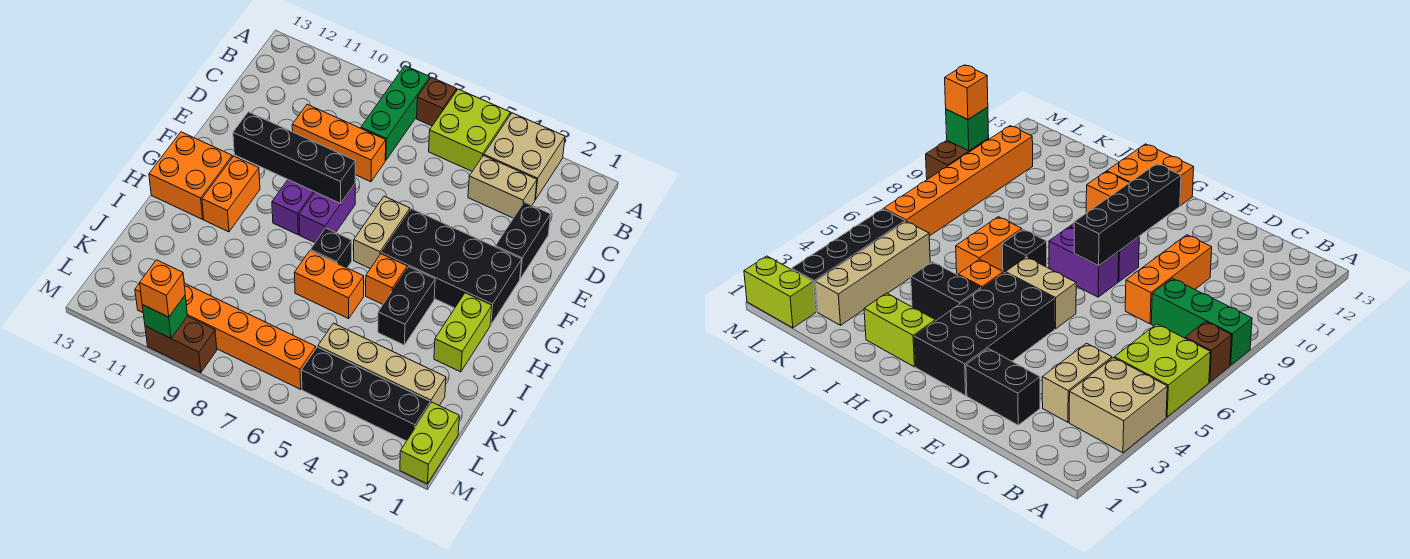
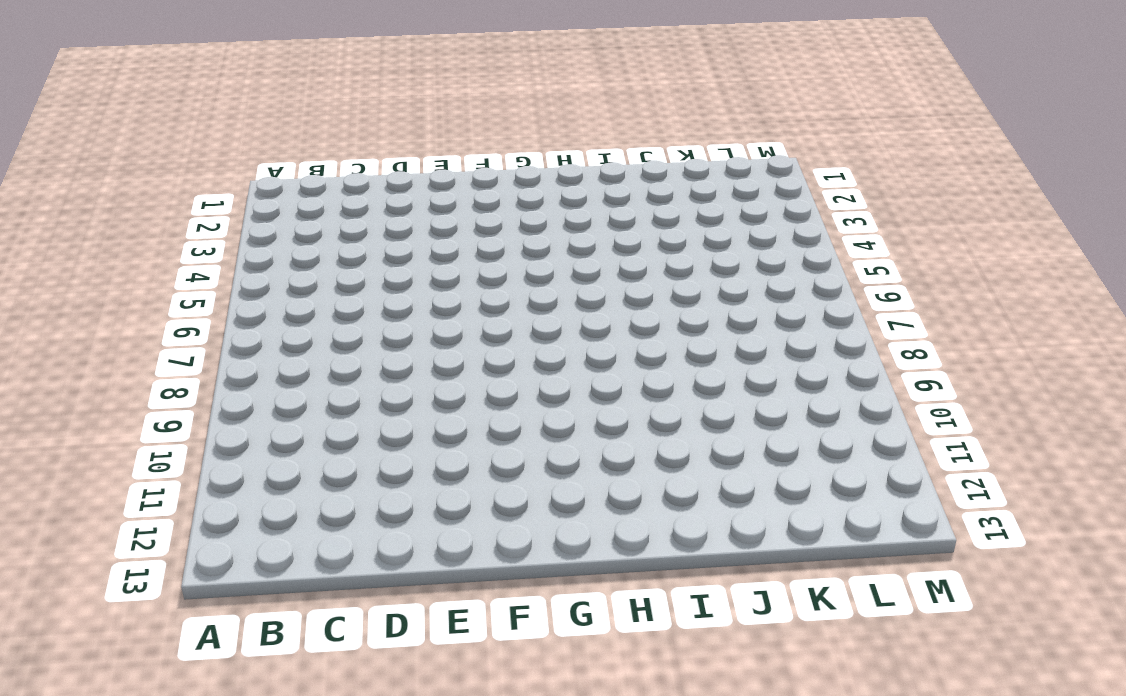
none -> tan brick A3:B4 level 1
none -> lime brick A5:B6 level 1
none -> brown brick A7 level 1

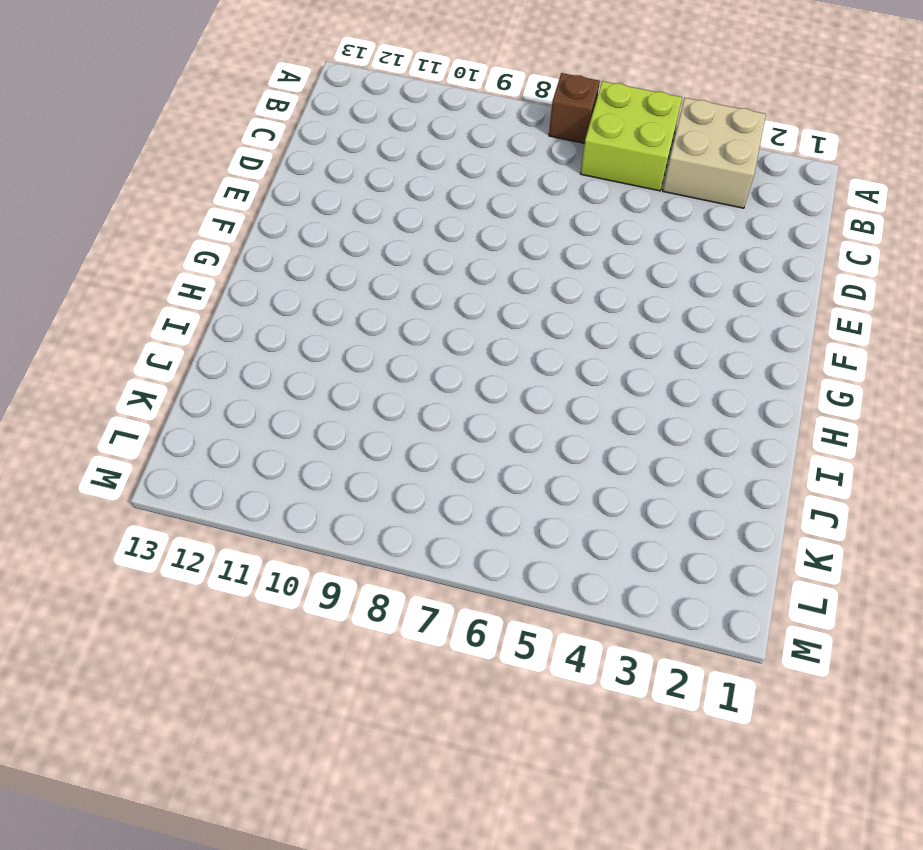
none -> green brick A8:C8 level 1
none -> tan brick C3:C4 level 1
none -> black brick D2:E2 level 1

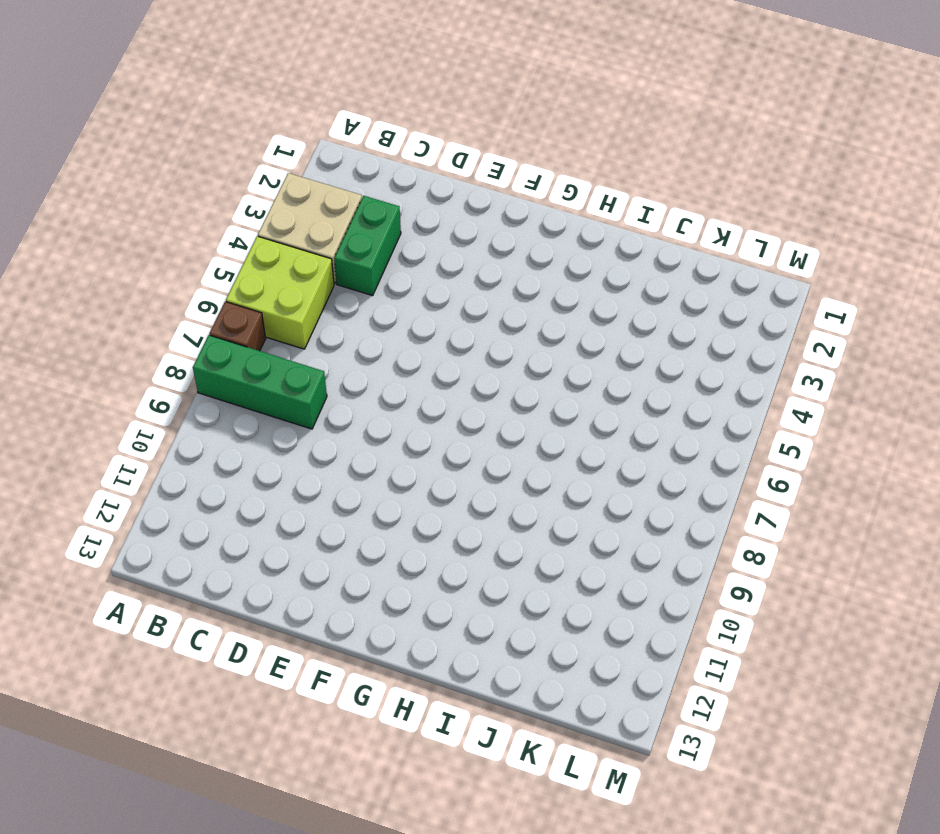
green brick C3:C4 level 1 -> tan brick C3:C4 level 1
none -> black brick D2:E2 level 1
none -> orange brick D8:D10 level 1
none -> black brick F2:G5 level 1

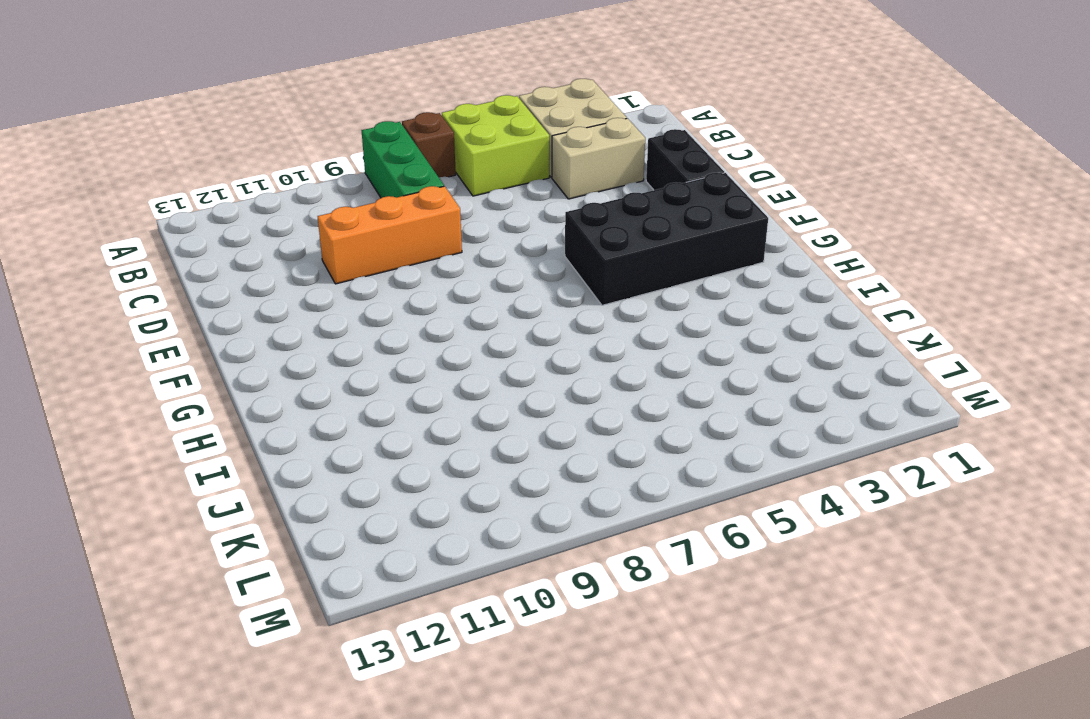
none -> tan brick F6:G6 level 1
none -> purple brick F8:G8 level 1
none -> purple brick F9:G9 level 1

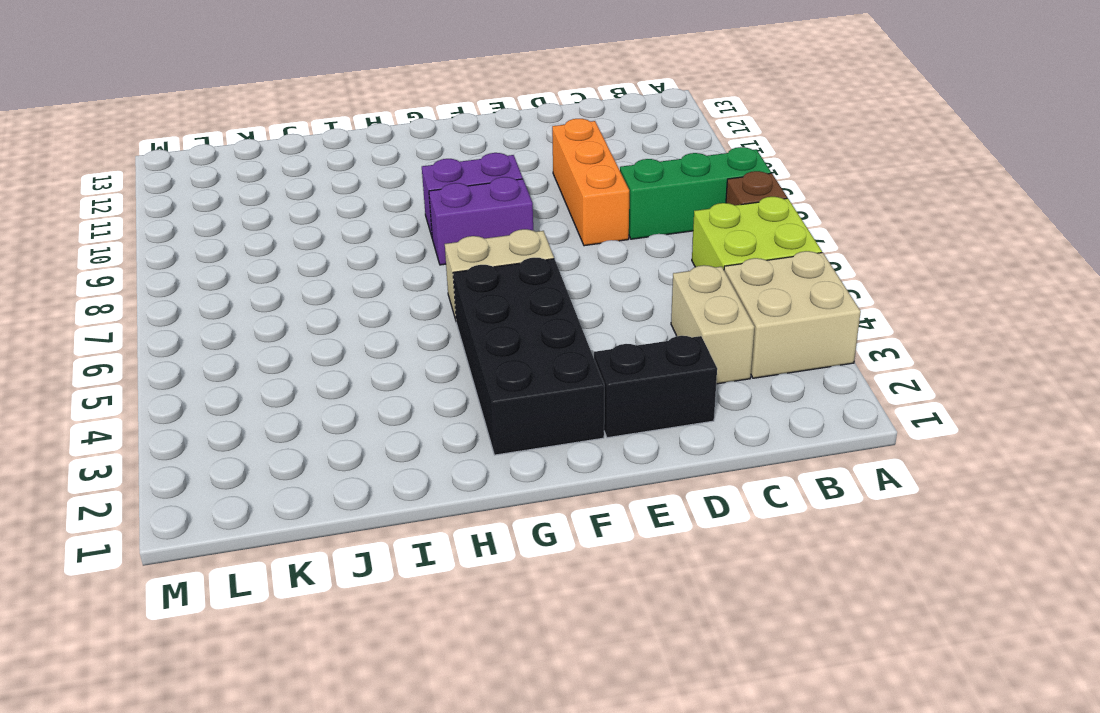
none -> orange brick G11:H11 level 1
none -> orange brick G12:H13 level 1
none -> lime brick H2:I2 level 1

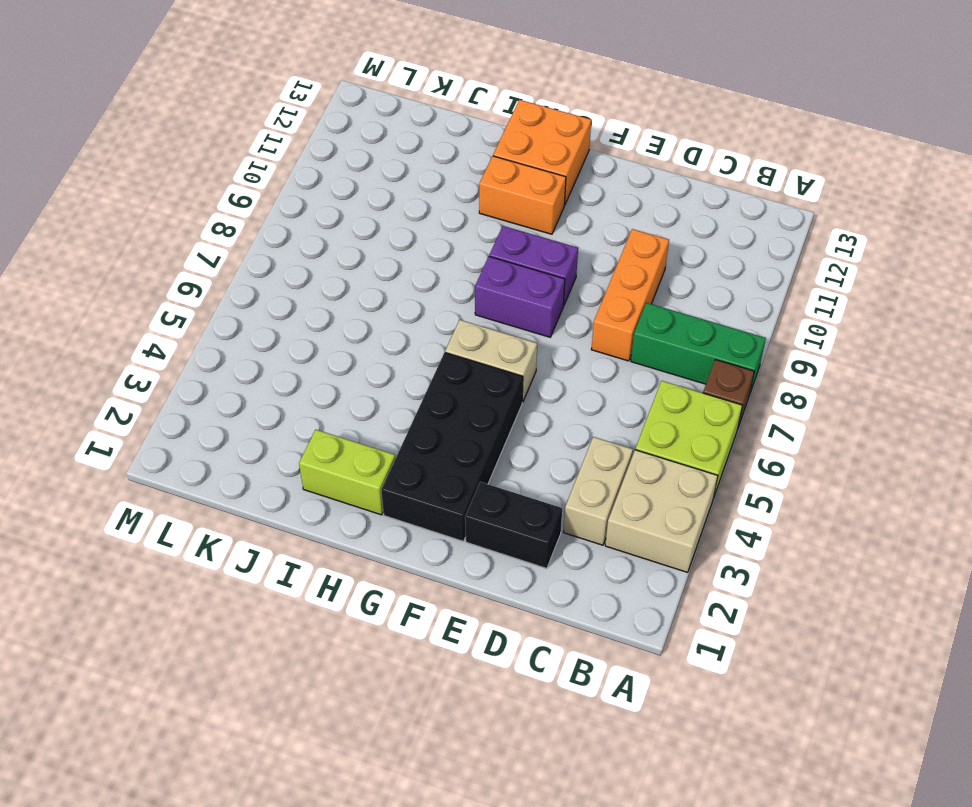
none -> black brick H4:I4 level 1
none -> orange brick H5 level 1
none -> black brick H7 level 1

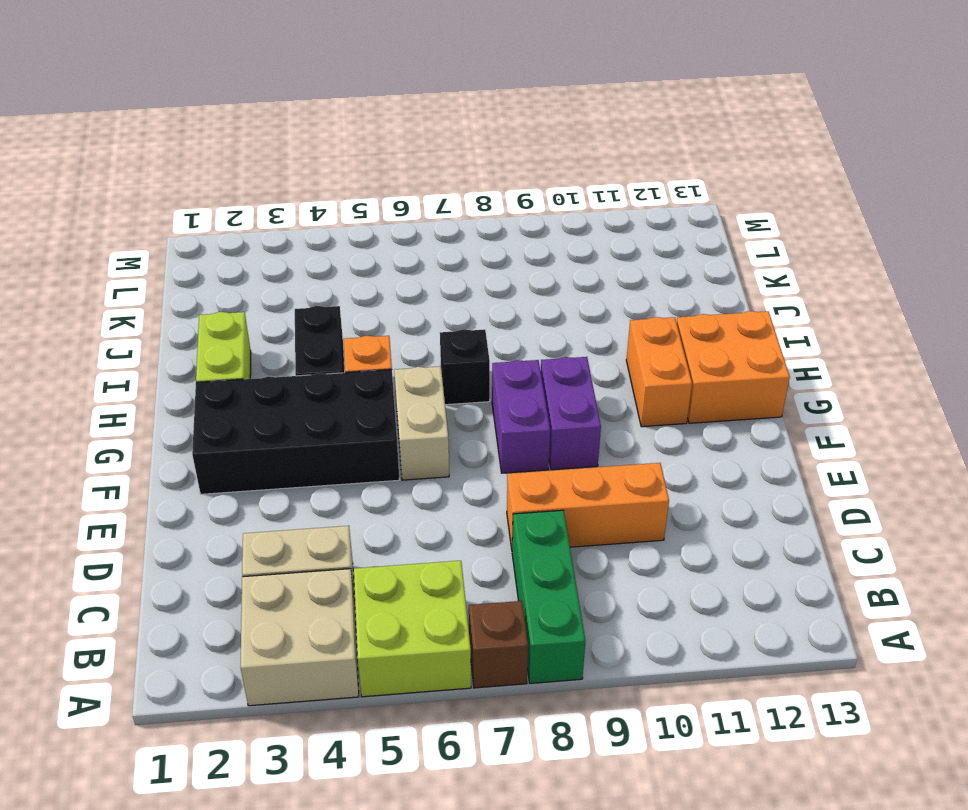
none -> black brick D2:E2 level 1
none -> orange brick I6:I7 level 1
none -> tan brick K2:K5 level 1

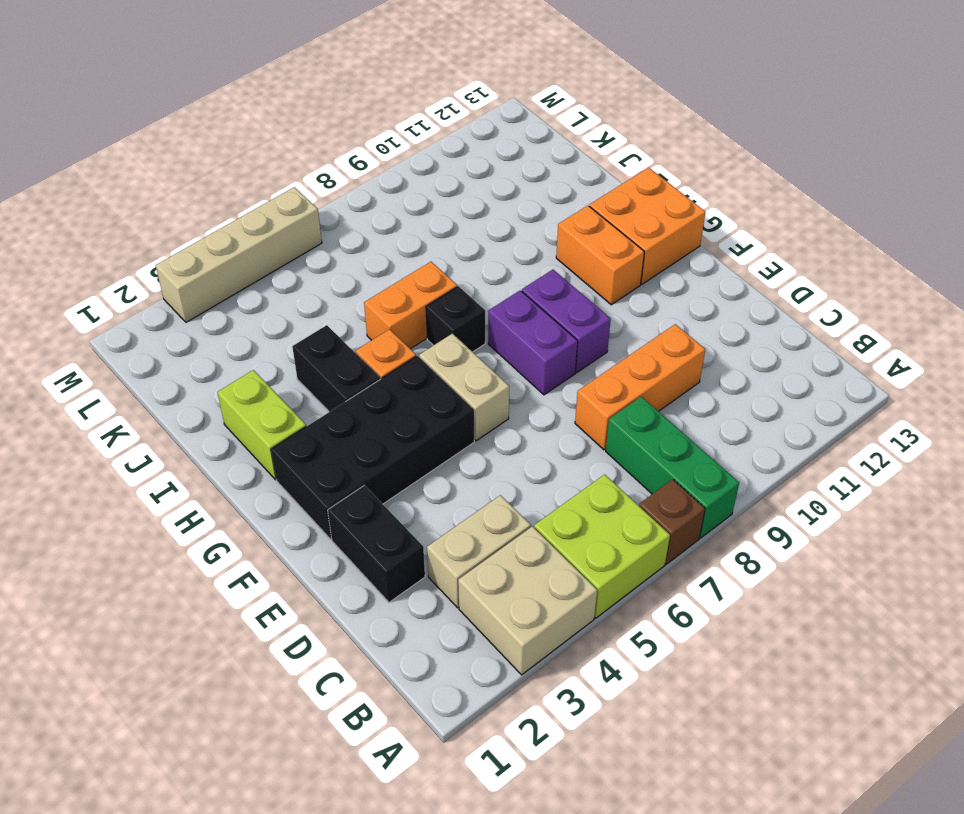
tan brick M3:M6 level 1 -> tan brick K2:K5 level 1
none -> lime brick L1:M1 level 1
none -> black brick L2:L5 level 1
none -> orange brick L6:L11 level 1

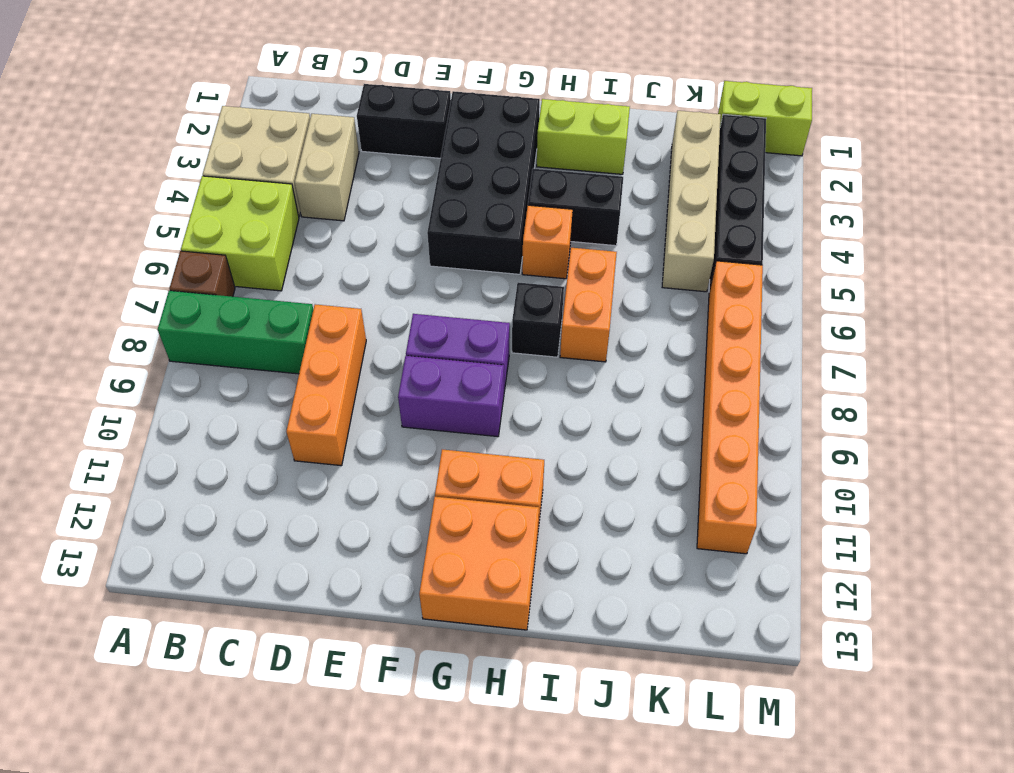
none -> tan brick F6:G6 level 1
none -> brown brick M9:M10 level 1
none -> black brick F8:F11 level 2

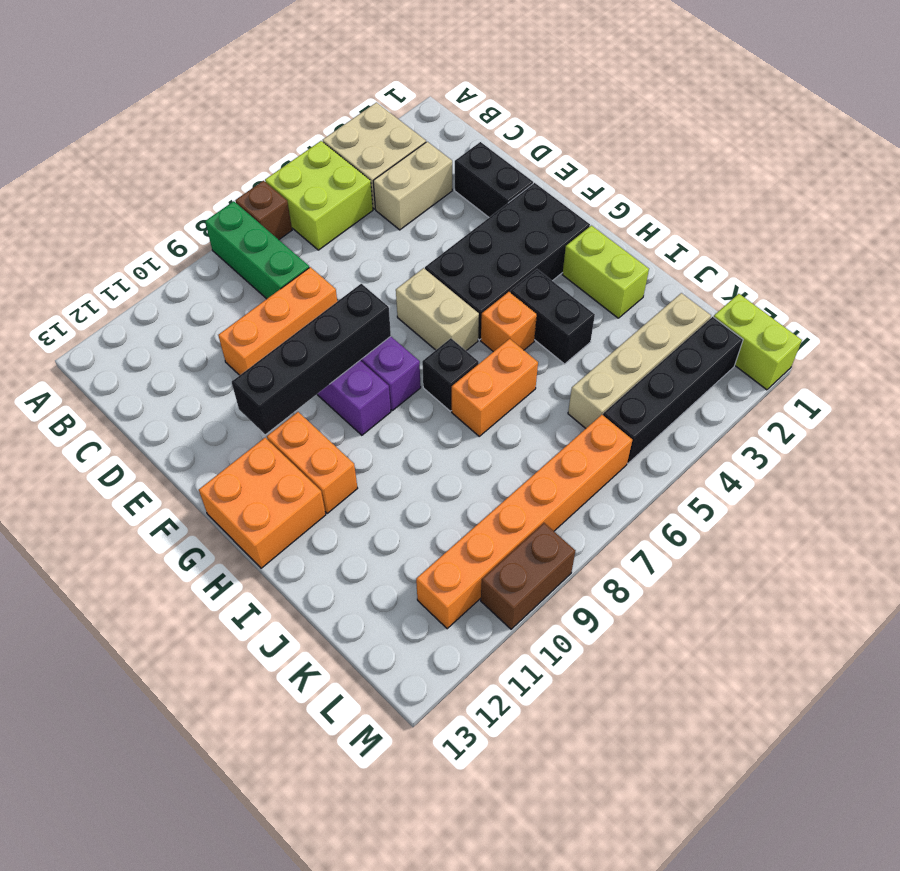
none -> green brick M10 level 2
none -> orange brick M10 level 3

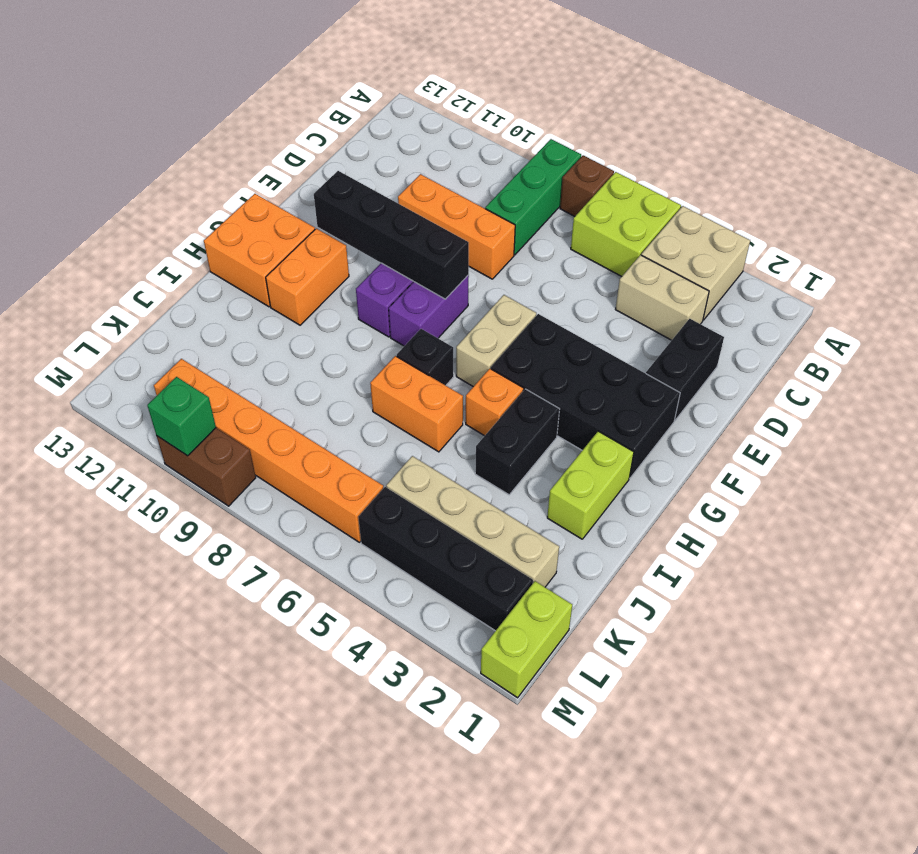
none -> orange brick M10 level 3

